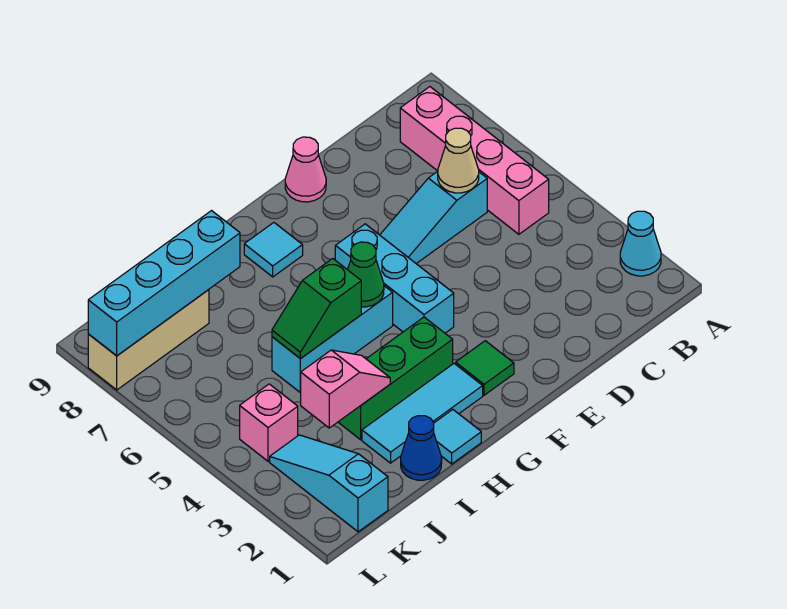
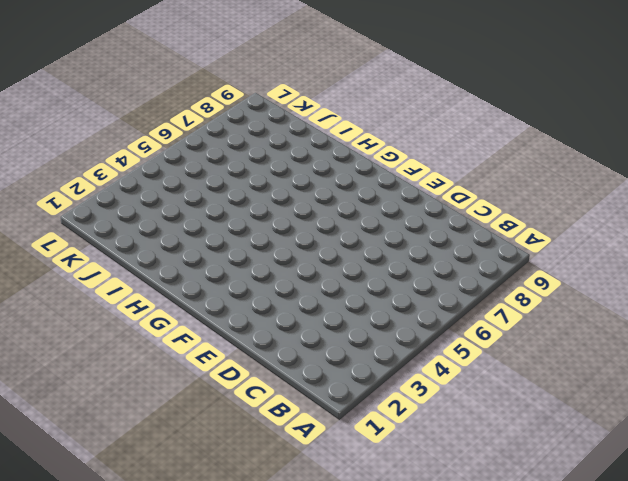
none -> cyan cone A2 level 1
none -> pink brick B5:B8 level 1
none -> cyan slope C6:E6 level 1 top C

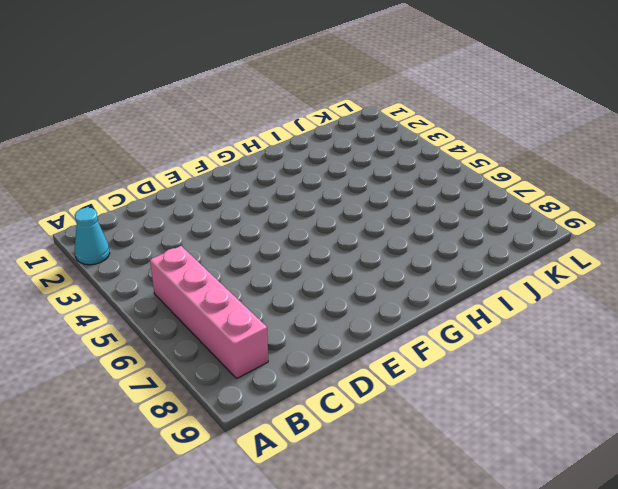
none -> cyan slope C6:E6 level 1 top C
none -> pink cone E9 level 1
none -> green tile F2 level 1

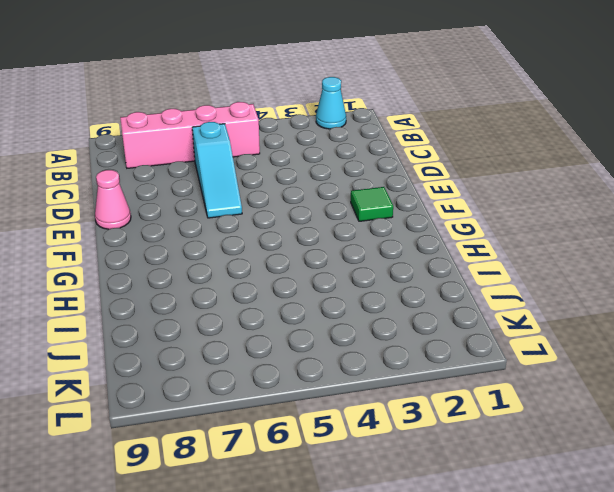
none -> cyan brick F4:F6 level 1
none -> cyan tile G2:I2 level 1
none -> green brick G3:I3 level 1

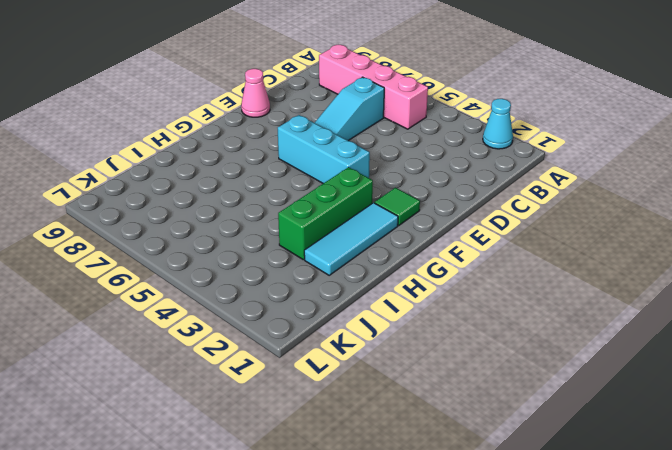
none -> cyan brick G5:I5 level 1
none -> cyan tile G8 level 1
none -> cyan tile H1 level 1

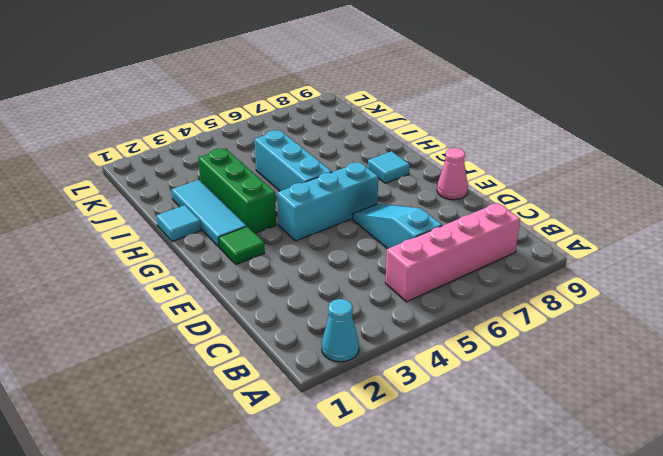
none -> blue cone I1 level 1
none -> tan brick J8:L8 level 1
none -> cyan slope K1:K3 level 1 top 1

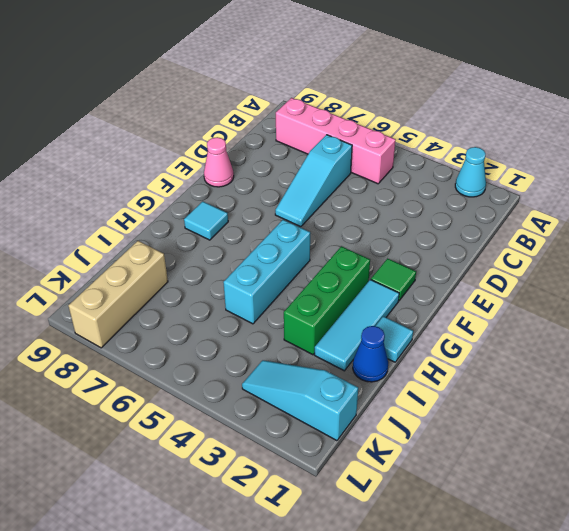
none -> cyan brick F4:F6 level 1
none -> pink brick K4 level 1
none -> tan cone C6 level 2

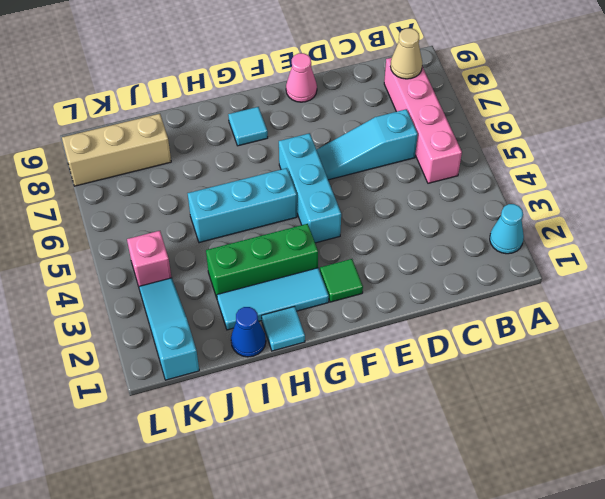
tan cone B8 level 2 -> tan cone C6 level 2
none -> green cone G5 level 2
none -> green slope H5:I5 level 2 top H
none -> pink slope I3:J3 level 2 top J

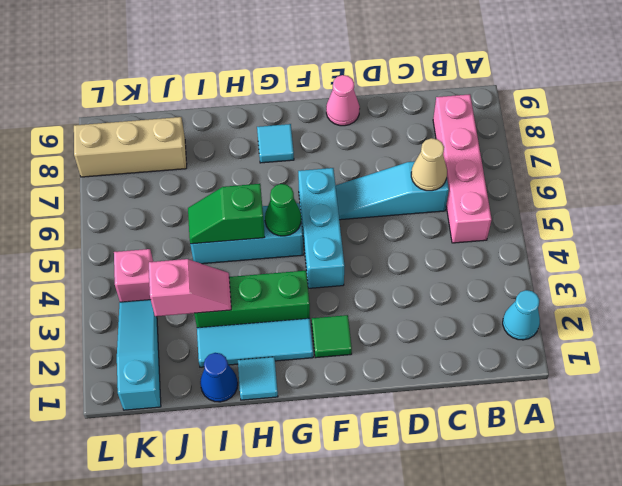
none -> cyan brick I8:L8 level 2

